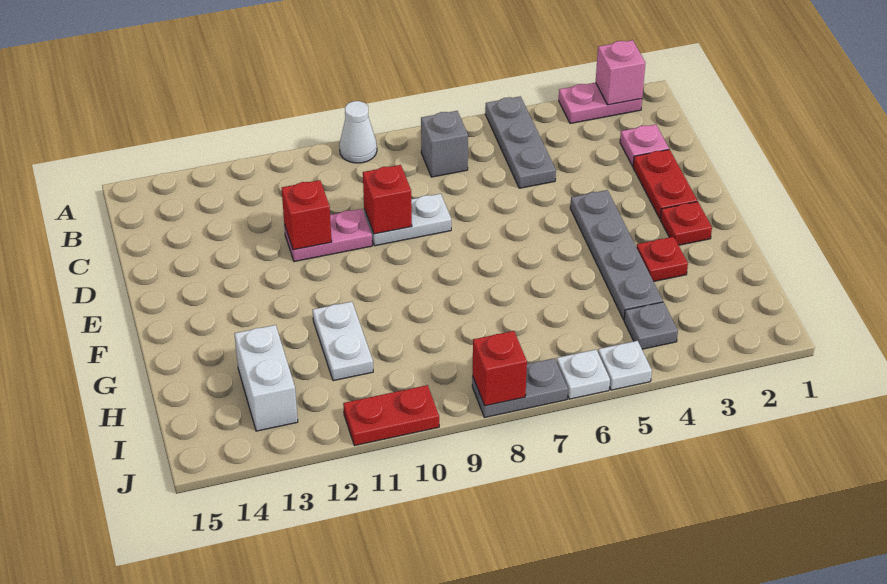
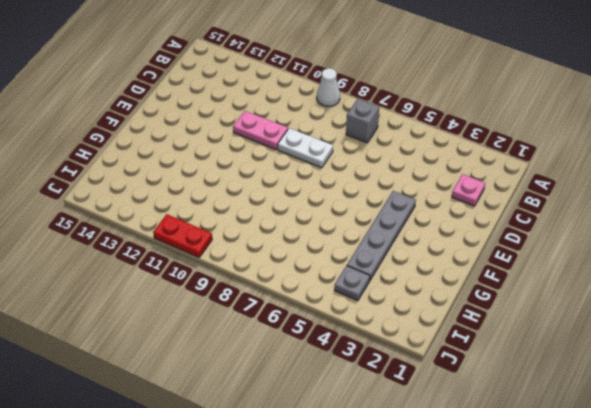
none -> pink plate A2:A3 level 1
none -> grey plate A5:C5 level 1
none -> red plate D2:E2 level 1

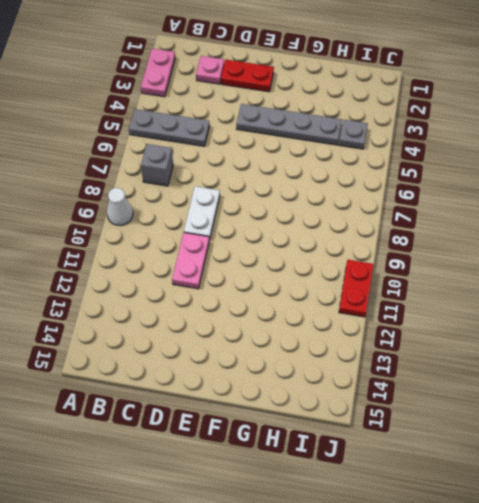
none -> red plate F2 level 1
none -> red plate G3 level 1
none -> white plate G11:H11 level 1

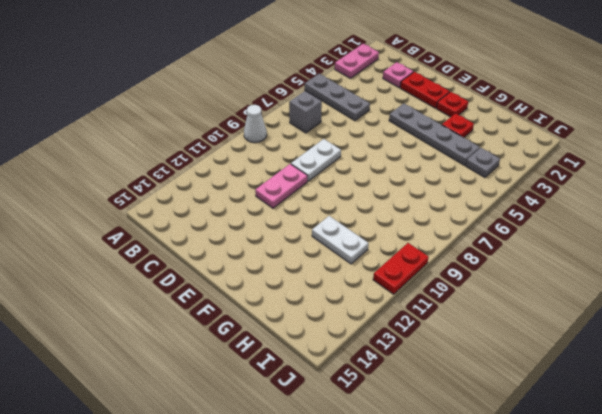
none -> white brick H13:I13 level 1
none -> white plate J5 level 1
none -> white plate J6 level 1

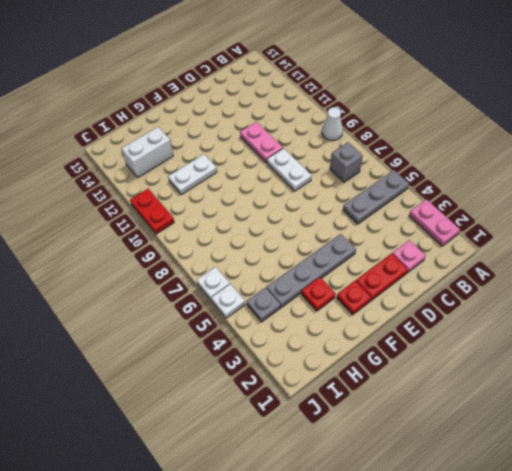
none -> grey plate J7:J8 level 1
none -> pink brick A2 level 2
none -> red brick D9 level 2

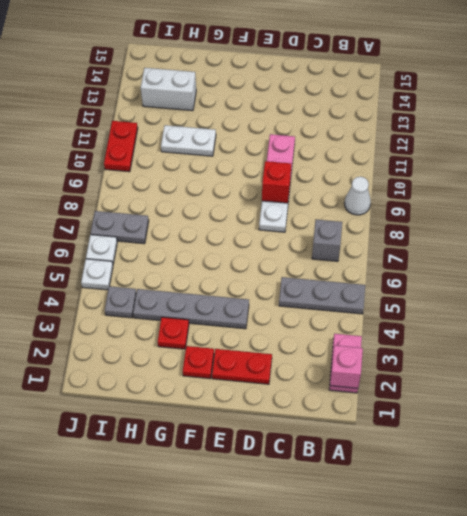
grey plate I7:J7 level 1 -> grey plate J7:J8 level 1
none -> pink plate C2 level 1
none -> red brick D11 level 2
none -> red brick J8 level 2

